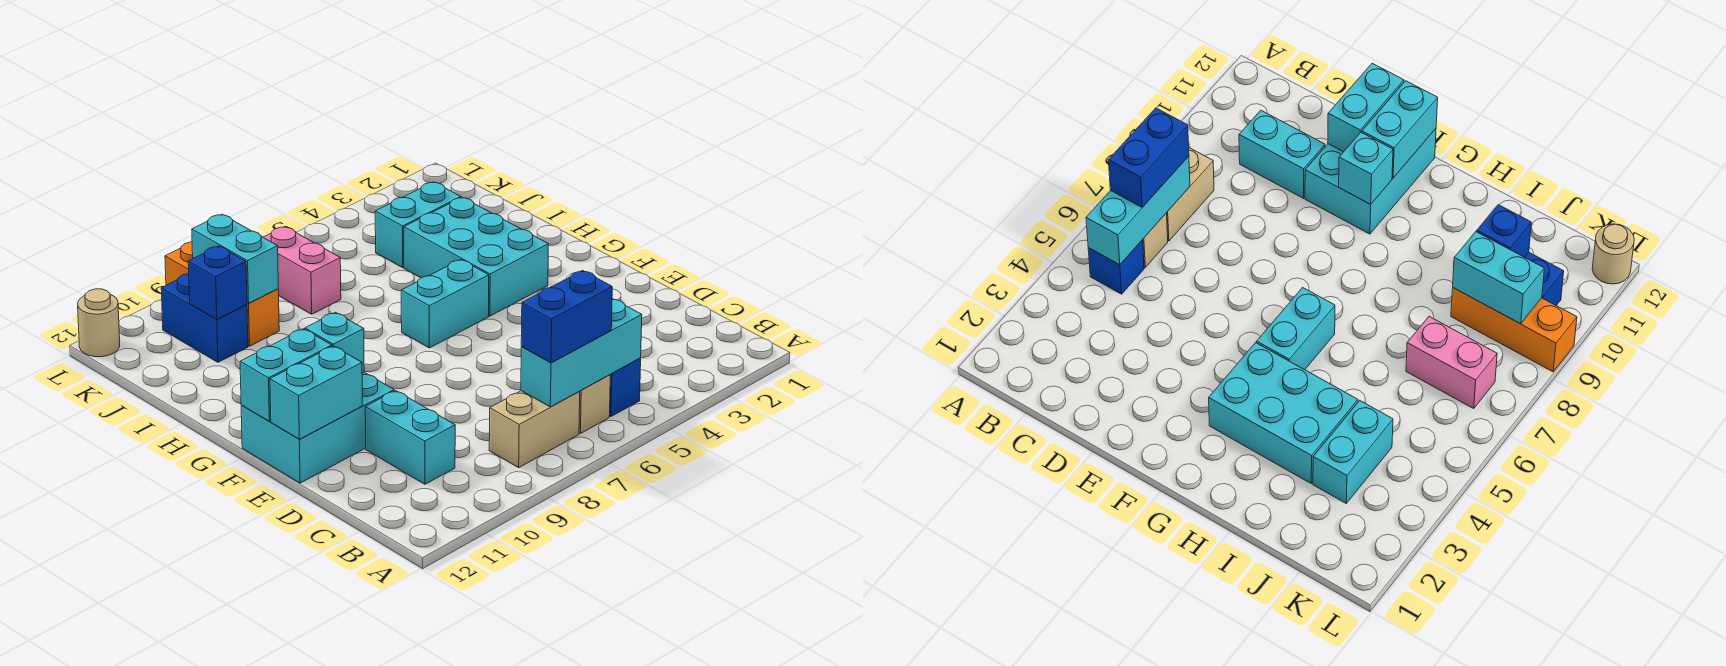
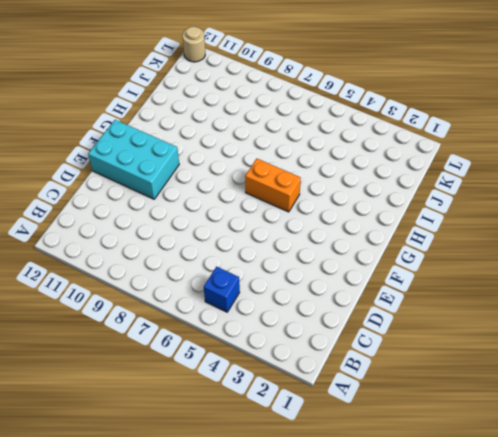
orange brick G5:G6 level 1 -> cyan brick G5:G6 level 1
none -> tan brick B6 level 1
none -> tan brick B7:B8 level 1
none -> cyan brick C10:D10 level 1

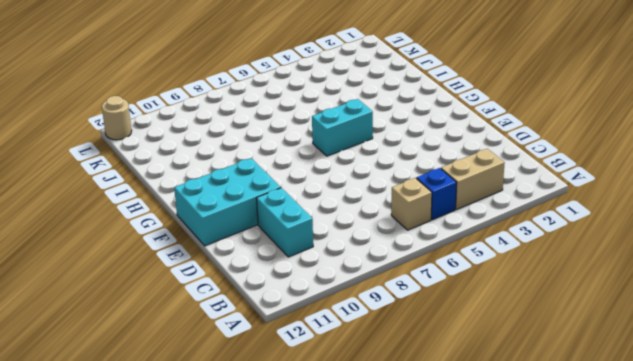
tan brick B3:B4 level 1 -> tan brick B7:B8 level 1
none -> cyan brick G3:I4 level 1
none -> cyan brick J3:J4 level 1
none -> pink brick J7:K7 level 1

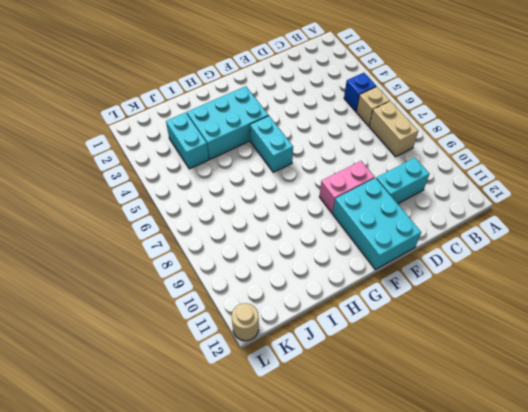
pink brick E9:F9 level 1 -> pink brick J7:K7 level 1
none -> orange brick J9:L9 level 1
none -> blue brick J10:K10 level 1
none -> cyan brick B5:B7 level 2

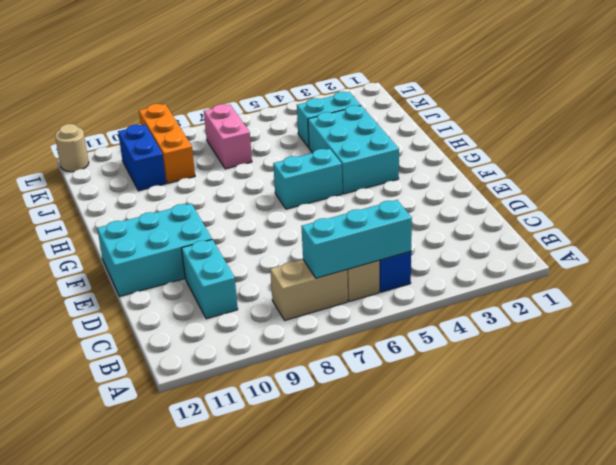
none -> cyan brick E11:E12 level 2
none -> cyan brick F10 level 2
none -> cyan brick F11:F12 level 2

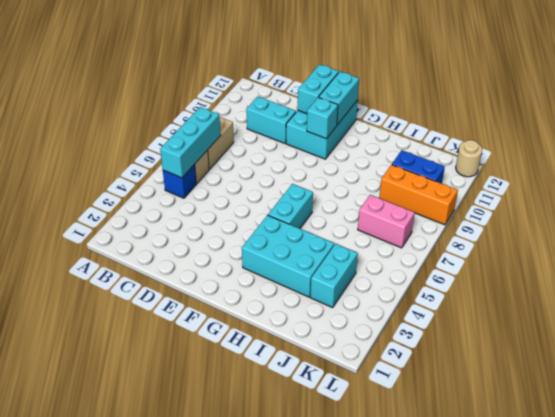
none -> cyan brick J9:K9 level 2
none -> blue brick J10 level 2
none -> blue brick B6:B7 level 3

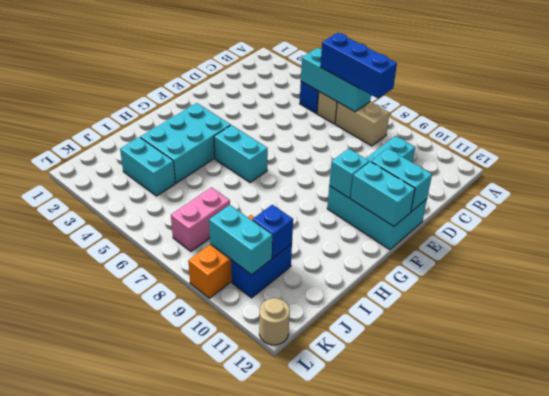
blue brick B6:B8 level 3 -> blue brick B6:B7 level 3
cyan brick K9:K10 level 2 -> cyan brick J9:K9 level 2

